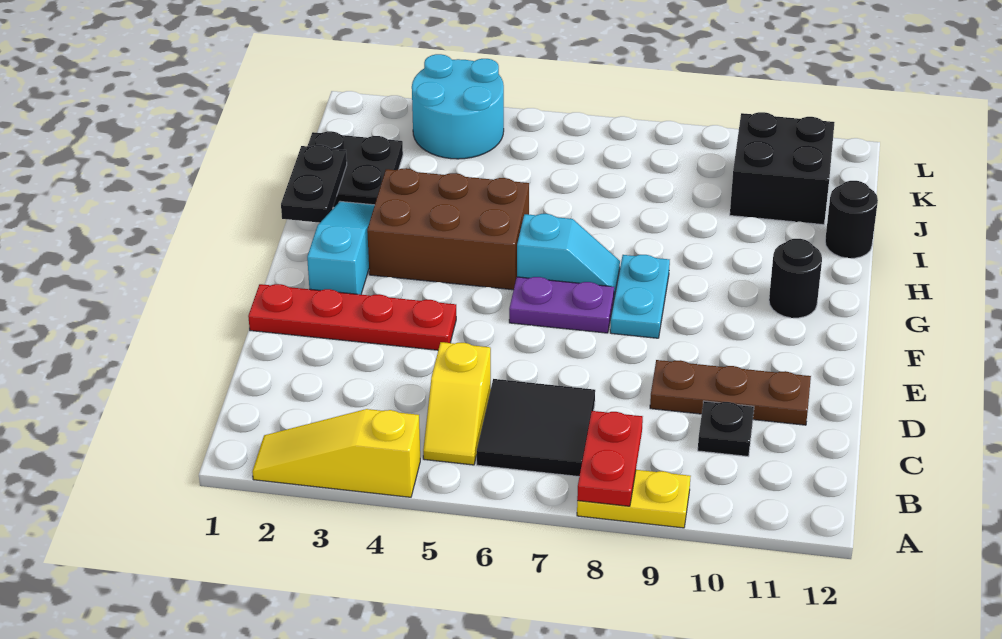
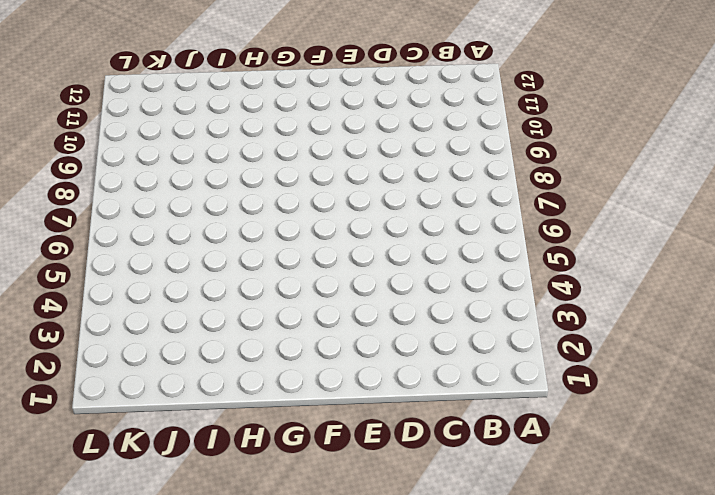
none -> yellow slope A2:A4 level 1 top 4
none -> yellow plate A8:A9 level 1
none -> yellow slope B5:C5 level 1 top C

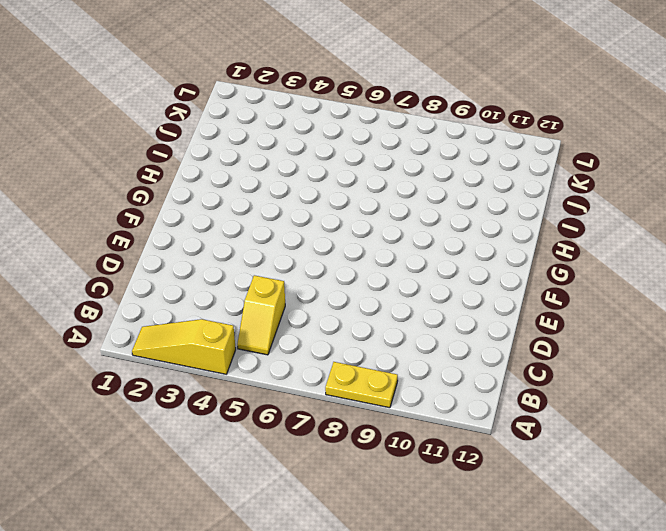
none -> black tile B6:C7 level 1
none -> black plate C10 level 1
none -> brown plate D9:D11 level 1

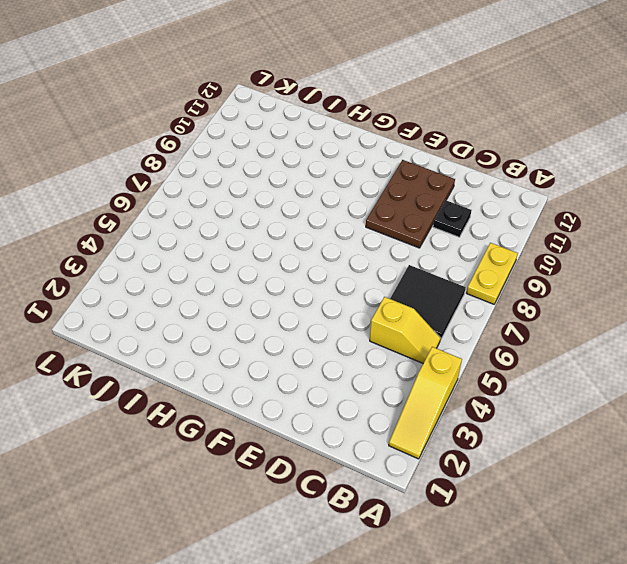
brown plate D9:E11 level 1 -> brown plate D9:D11 level 1
none -> red plate E1:E4 level 1
none -> cyan slope F2:H2 level 1 top F
none -> purple plate F6:F7 level 1

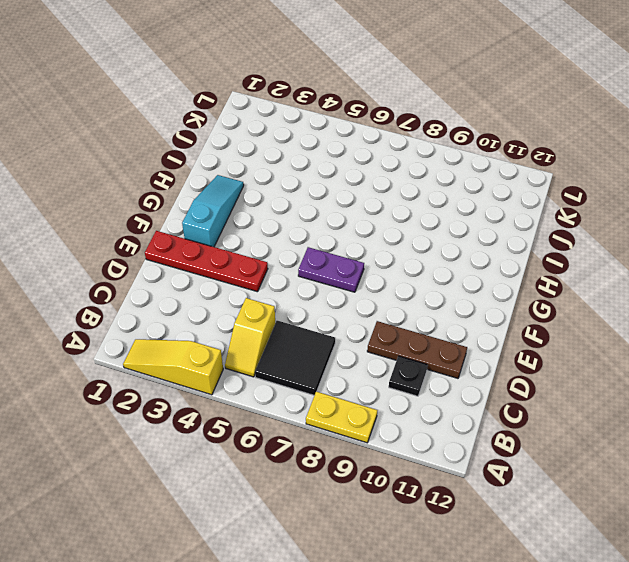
none -> cyan plate F8:G8 level 1
none -> brown brick G3:H5 level 1
none -> cyan slope G6:G7 level 1 top 6

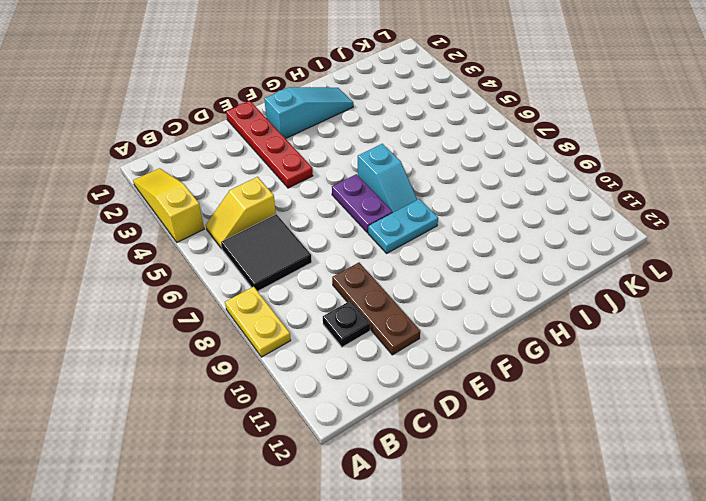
none -> brown brick G3:H5 level 1
none -> black round brick G11 level 1
none -> black plate I1:J2 level 1

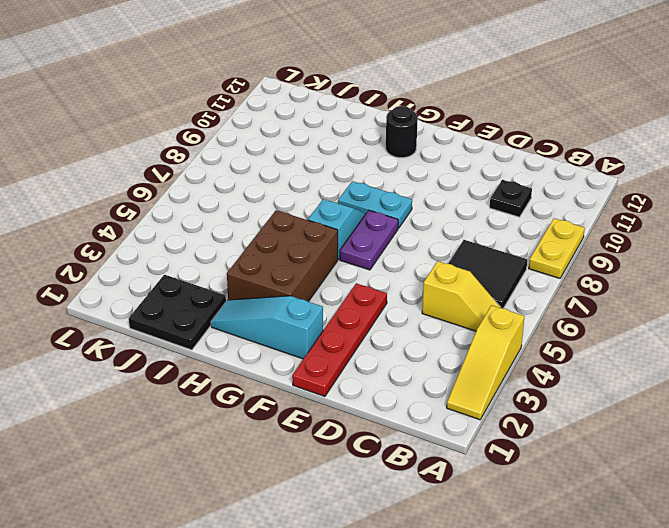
none -> brown plate D9:D11 level 1
none -> black round brick I12 level 1
none -> black brick J10:K11 level 1

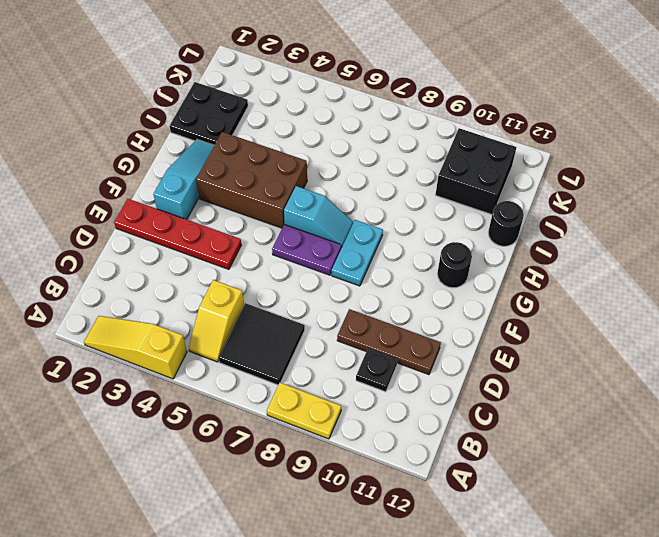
none -> cyan round brick K3:L4 level 1
none -> red plate A8:B8 level 2
none -> black plate H1:I1 level 2

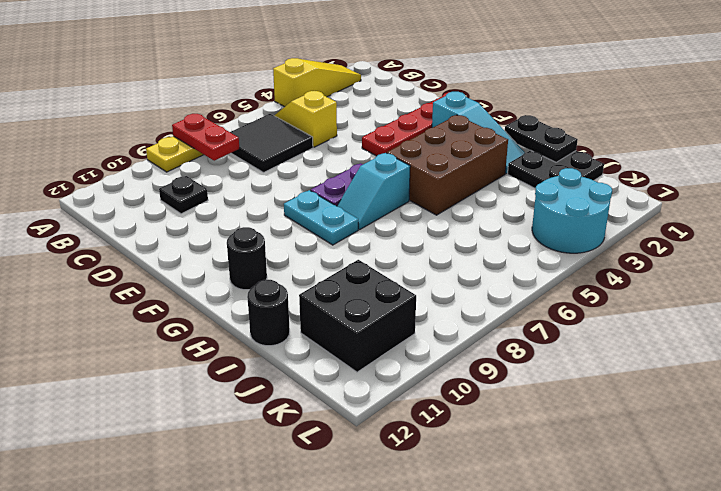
none -> brown plate D9:D11 level 1

